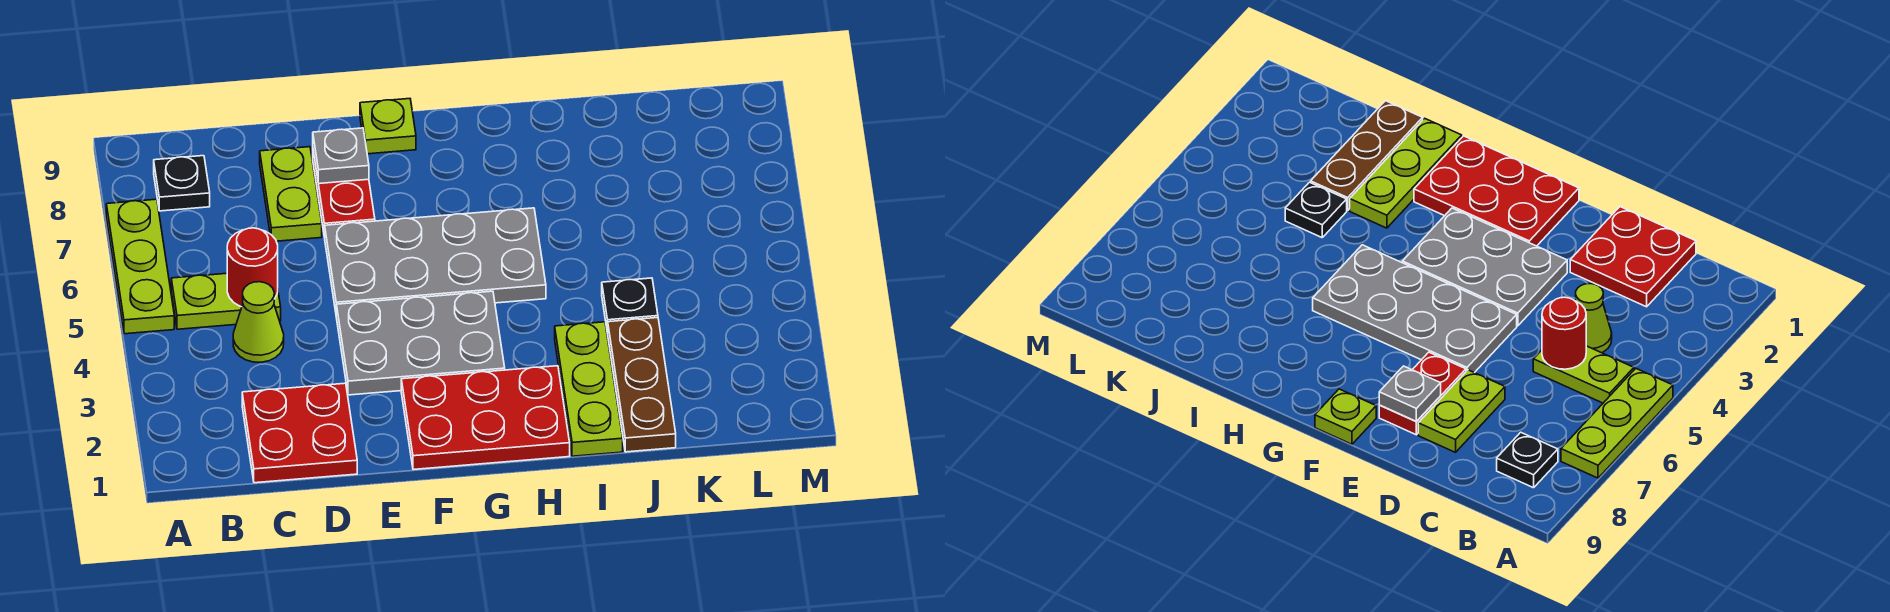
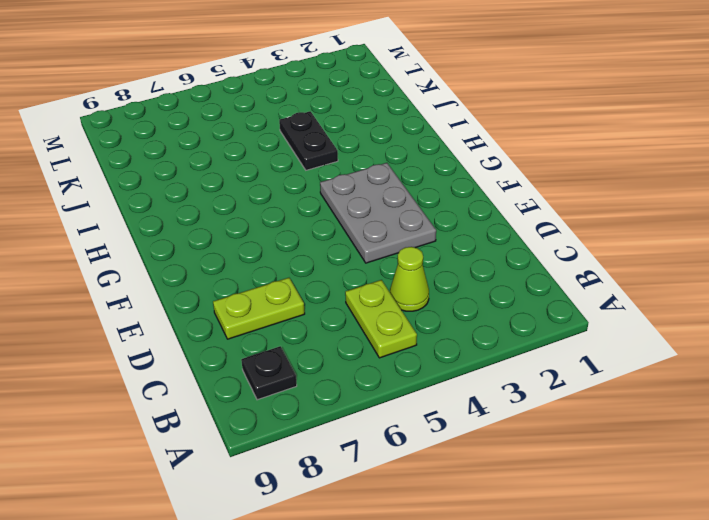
black plate I4:J4 level 1 -> black plate J4 level 1
none -> lime plate A5:A7 level 1
none -> red plate C1:D2 level 1
none -> grey plate E5:H6 level 1

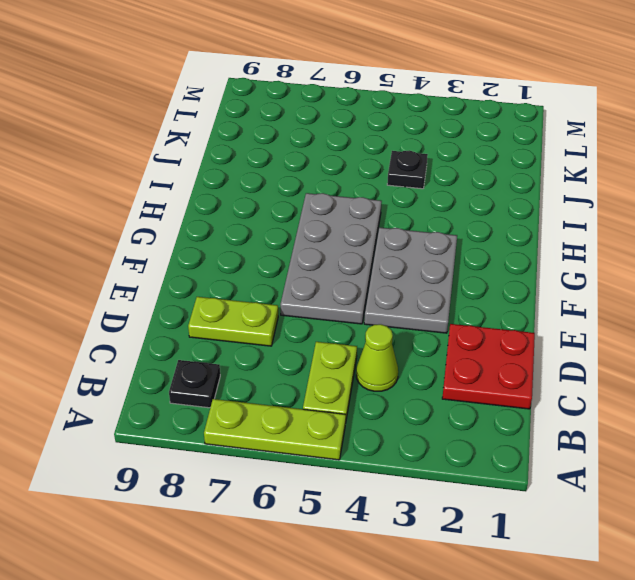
none -> red plate E7:E8 level 1
none -> red plate F1:H2 level 1
none -> lime plate F9 level 1

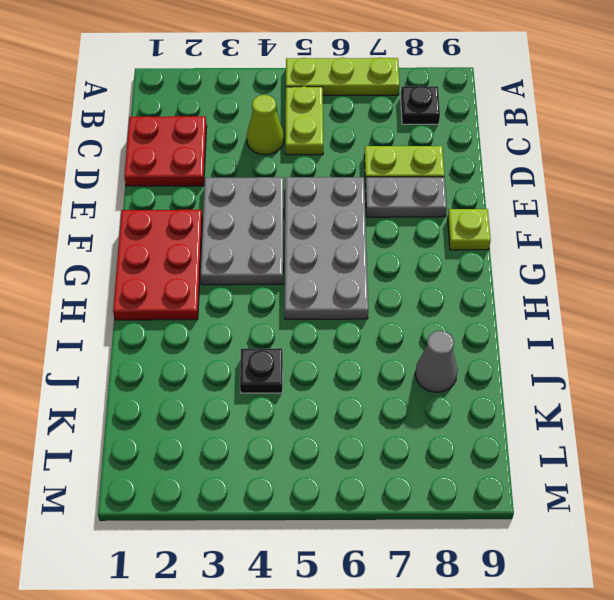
grey plate E7:E8 level 1 -> red plate E7:E8 level 1
grey cone J8 level 1 -> none
none -> lime plate I1:I3 level 1
none -> brown plate J1:J3 level 1
none -> red round brick C5 level 2

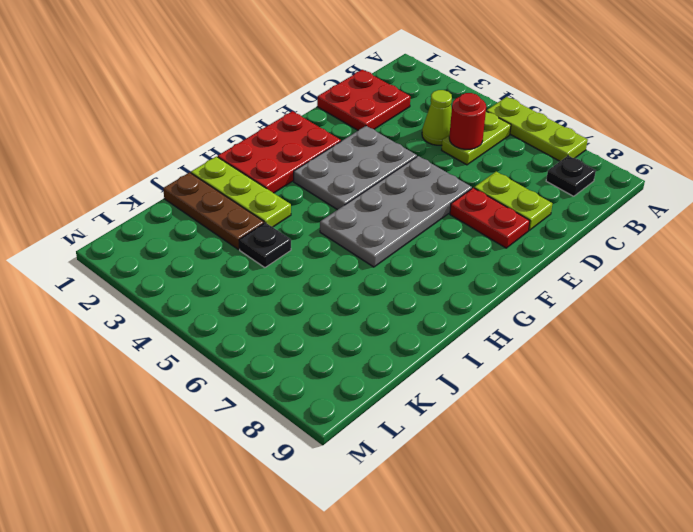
none -> lime plate F9 level 1
none -> grey plate E8 level 2

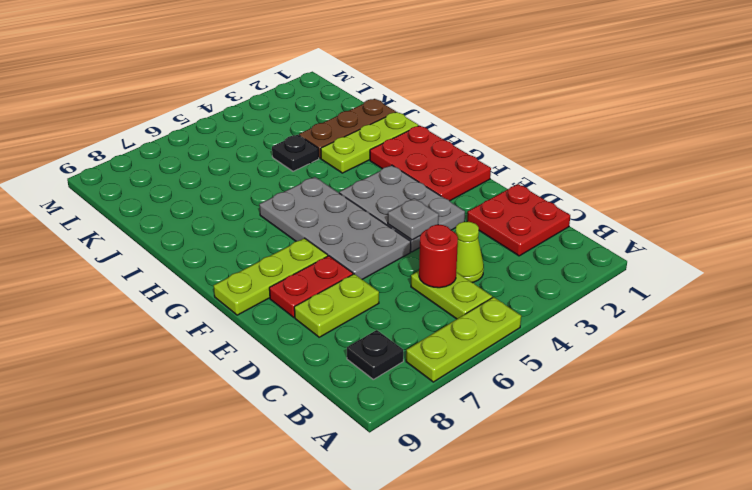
grey plate E4 level 2 -> grey plate E8 level 2
lime plate F7:F9 level 1 -> lime plate F9 level 1

